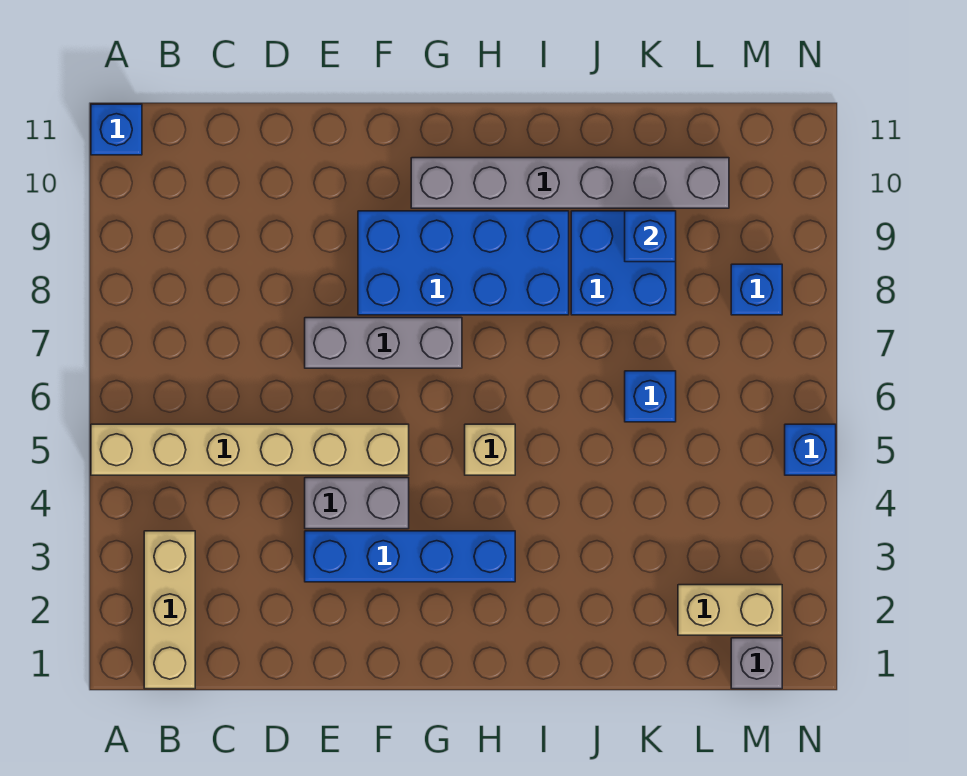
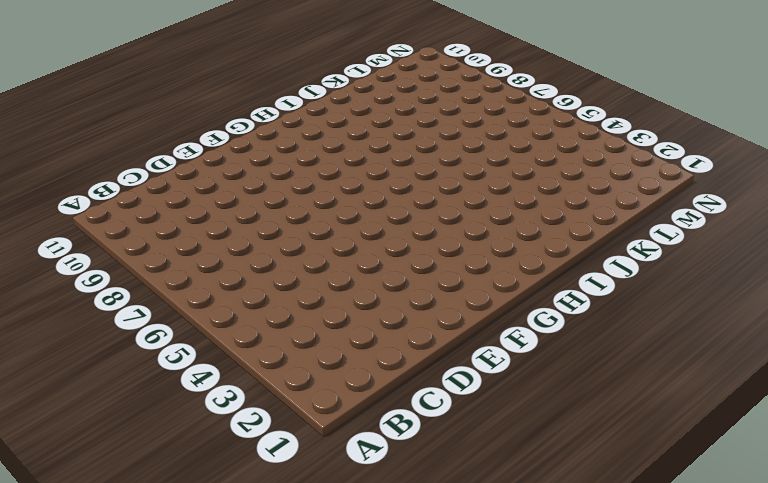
none -> tan brick A5:F5 level 1
none -> blue brick A11 level 1
none -> tan brick B1:B3 level 1

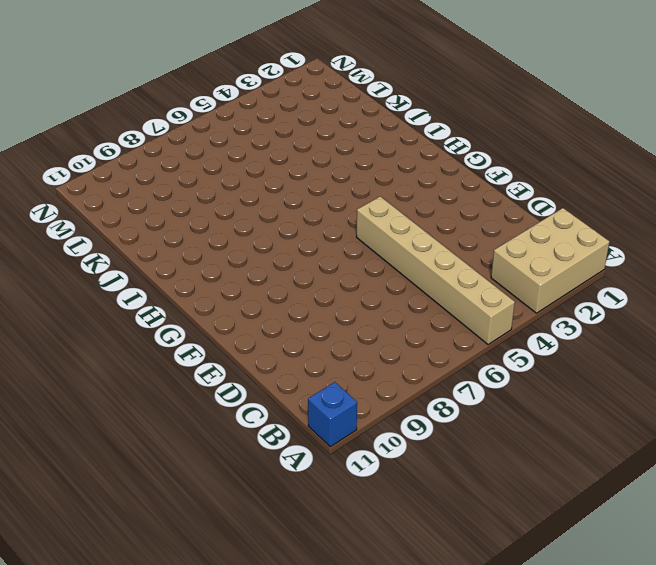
tan brick A1:B3 level 1 -> tan brick B1:B3 level 1
none -> blue brick E3:H3 level 1
none -> grey brick E4:F4 level 1
none -> grey brick E7:G7 level 1

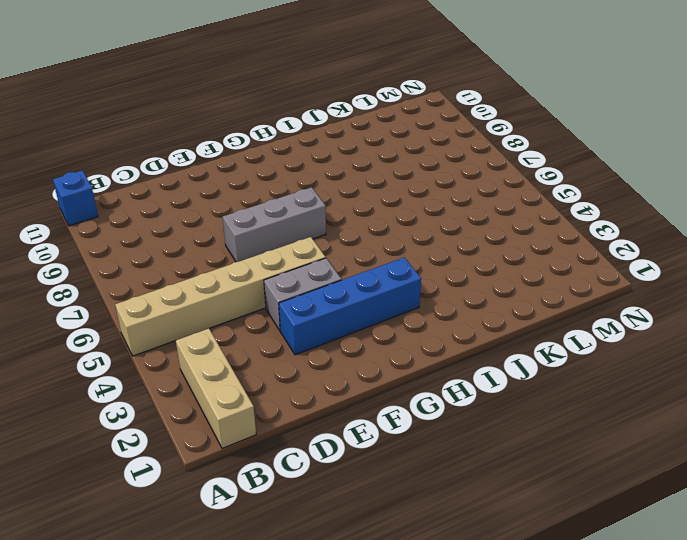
none -> blue brick F8:I9 level 1
none -> grey brick G10:L10 level 1
none -> tan brick H5 level 1

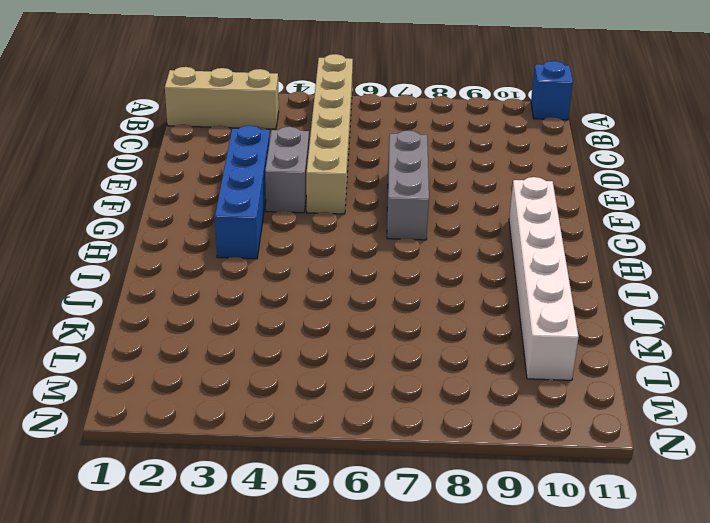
white brick G10:L10 level 1 -> grey brick G10:L10 level 1
none -> blue brick F8:I9 level 1
none -> tan brick H5 level 1
none -> blue brick J8:K9 level 1

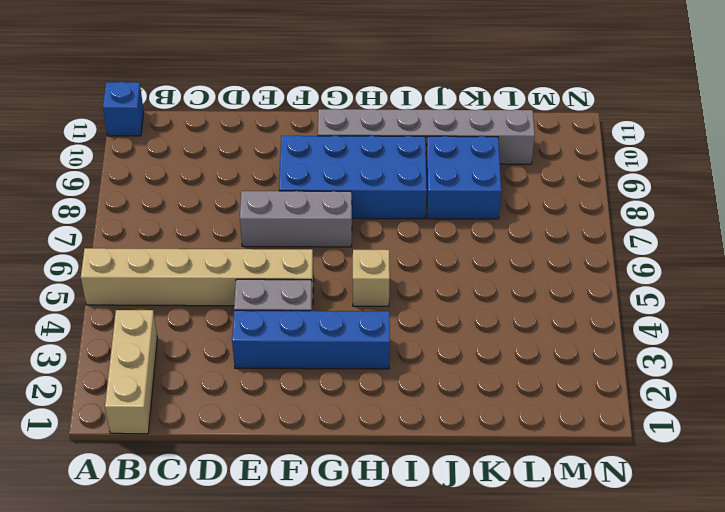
none -> blue brick K6 level 1
none -> tan brick L2:M2 level 1
none -> grey brick M1 level 1

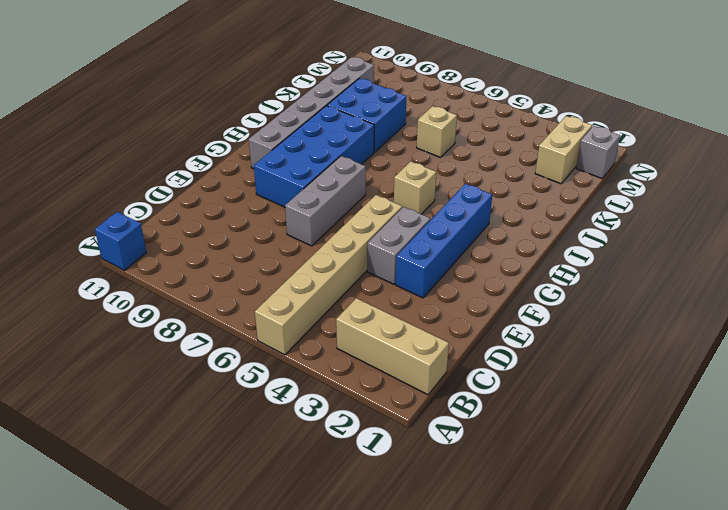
tan brick K6 level 1 -> blue brick K6 level 1
none -> blue brick M8 level 1
none -> blue brick N5 level 1
none -> blue brick K9 level 2

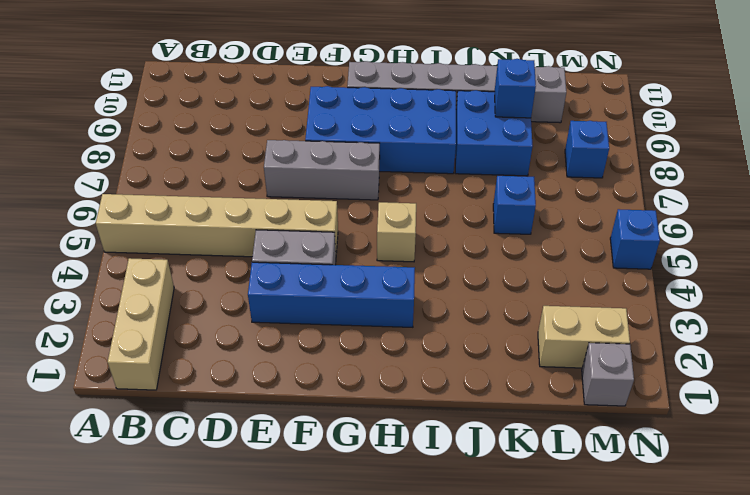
none -> blue brick A11 level 1

